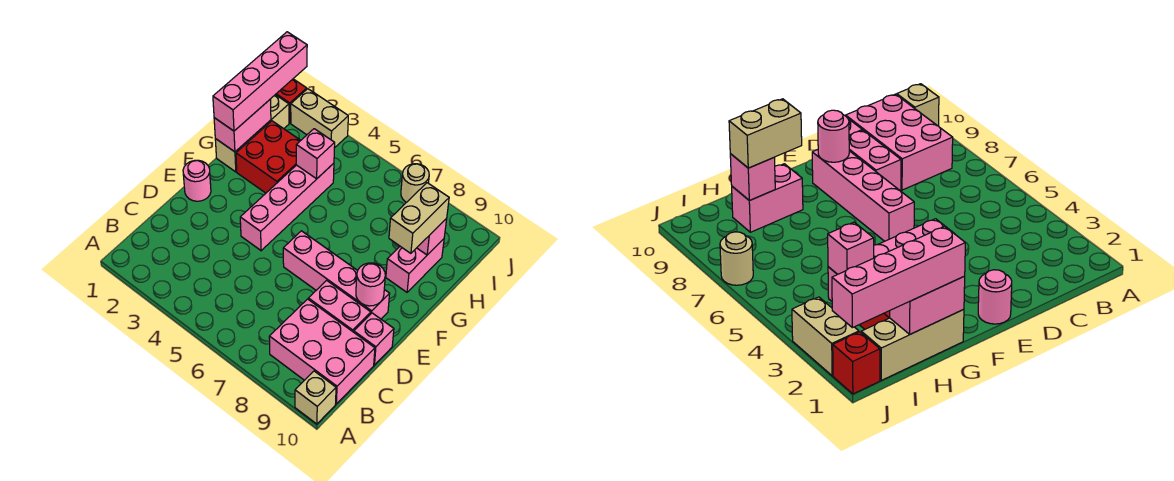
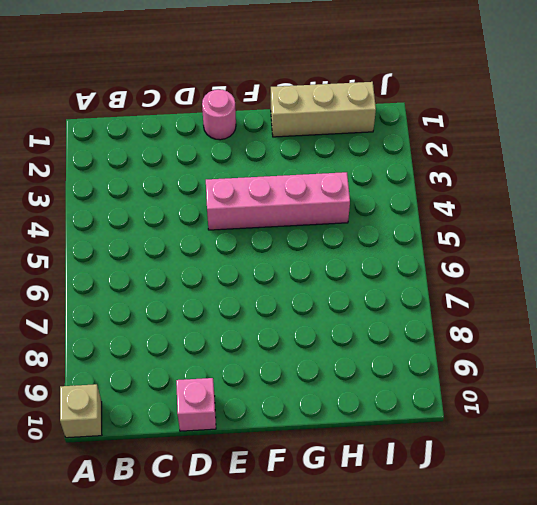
none -> pink brick B8:C10 level 1
none -> pink brick D8:D9 level 1
none -> pink brick E6:E9 level 1

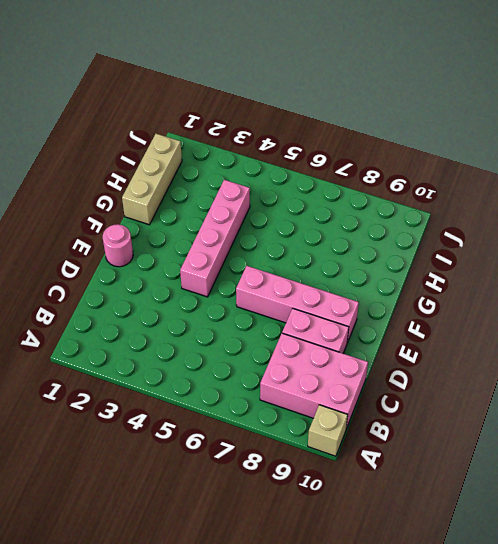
none -> pink brick D10 level 1
none -> red brick G2:H3 level 1
none -> pink brick G9:H9 level 1

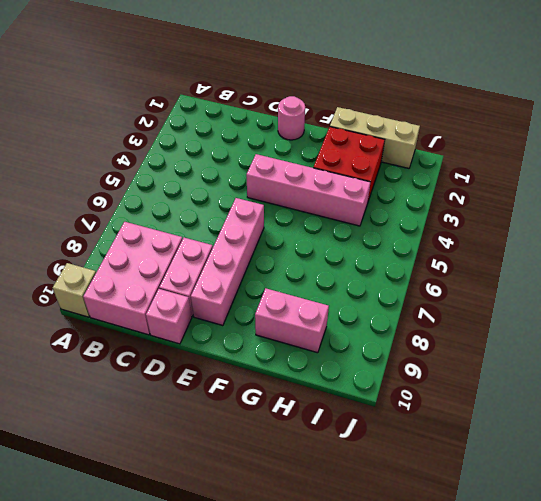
none -> red brick J1 level 1
none -> tan brick J2:J3 level 1
none -> tan round brick J7 level 1

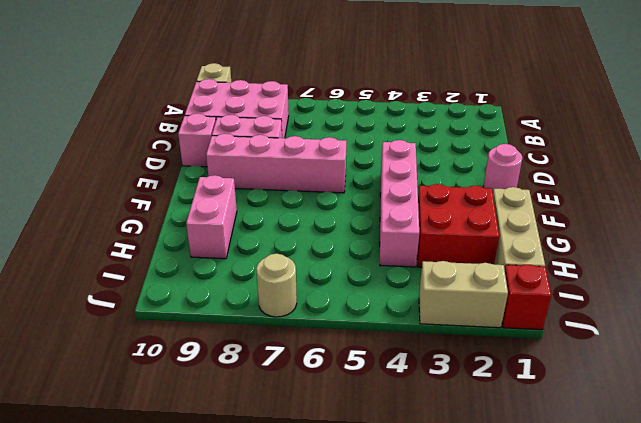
none -> pink round brick E9 level 2
none -> pink brick G1:H1 level 2
none -> pink brick H4 level 2

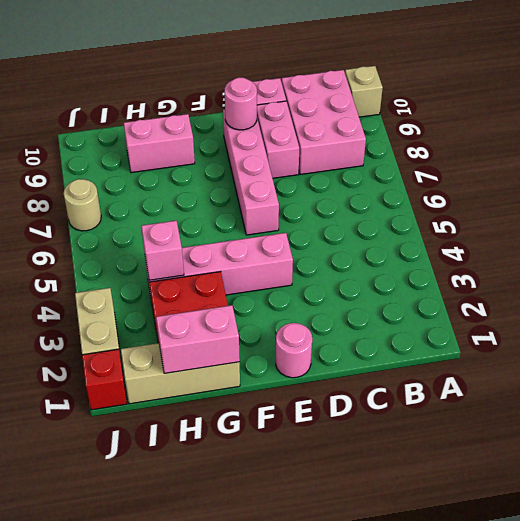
none -> pink brick H9 level 2
none -> pink brick G1:J1 level 3
none -> tan brick G9:H9 level 3

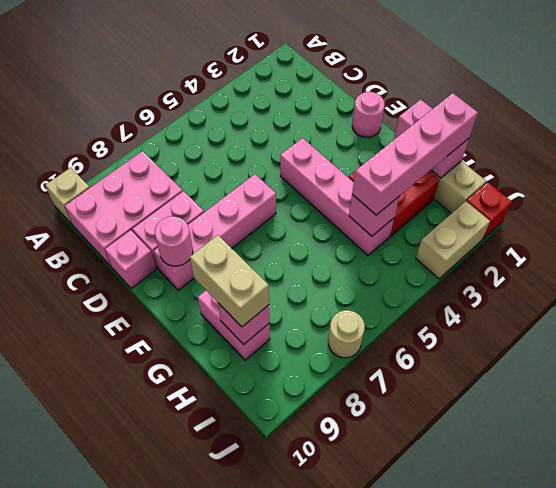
pink brick H1:H4 level 3 -> pink brick G1:J1 level 3

